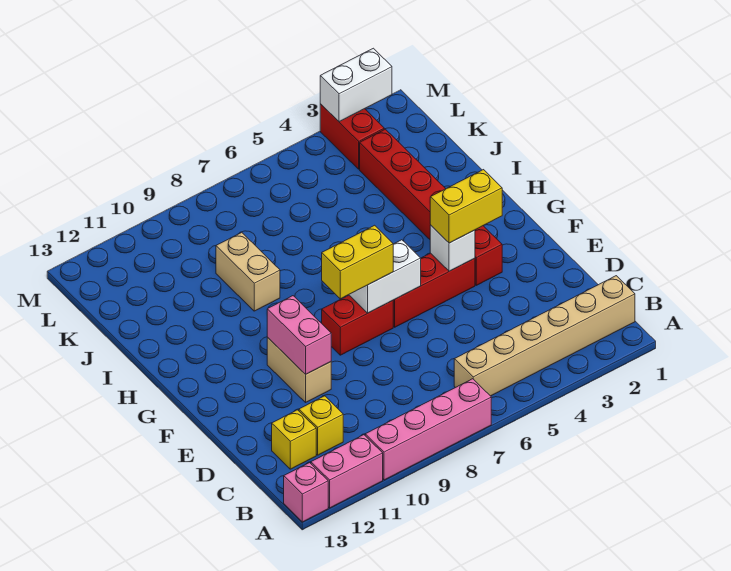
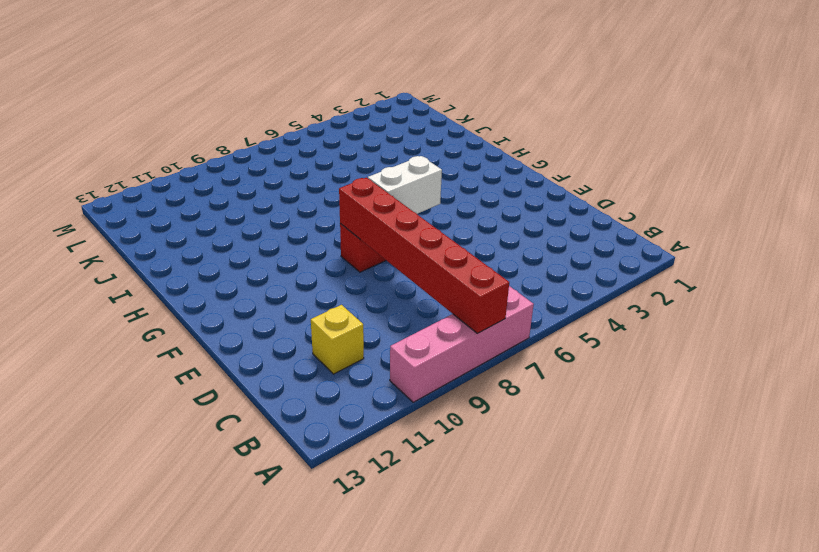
red brick A8:F8 level 2 -> red brick F3:K3 level 1
none -> pink brick A11:A12 level 1
none -> pink brick A13 level 1
none -> tan brick B1:B6 level 1

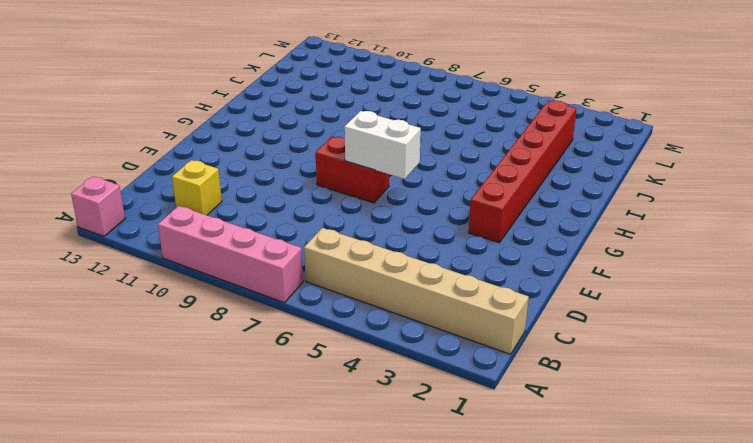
none -> pink brick A11:A12 level 1
none -> yellow brick C12 level 1
none -> tan brick E10:F10 level 1

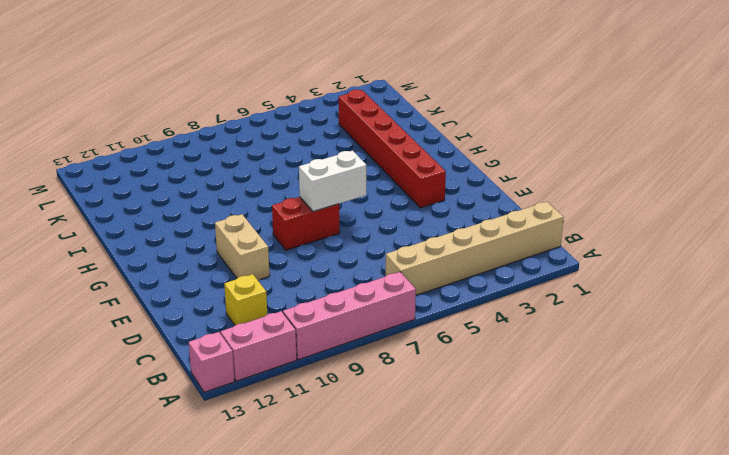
none -> yellow brick C12 level 1
none -> red brick F4:F6 level 1
none -> tan brick I9:J9 level 1

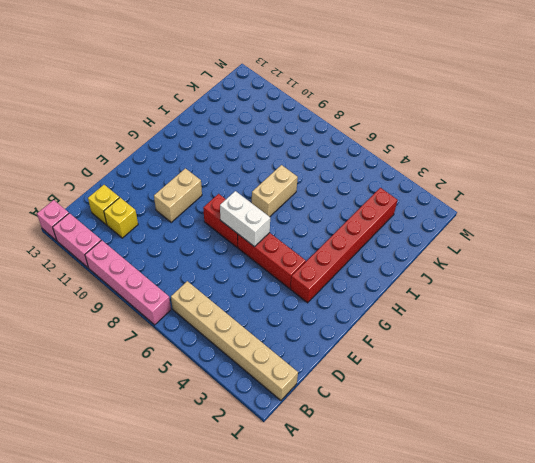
tan brick H7:I7 level 1 -> tan brick I9:J9 level 1
none -> red brick L3:M3 level 1
none -> pink brick E10:F10 level 2
none -> white brick F4 level 2

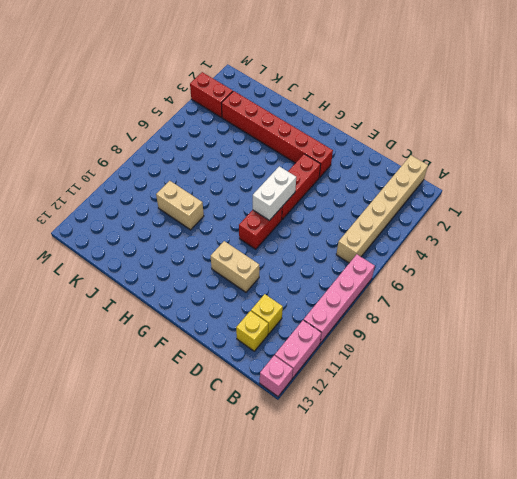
none -> pink brick E10:F10 level 2
none -> white brick F4 level 2
none -> white brick M2:M3 level 2

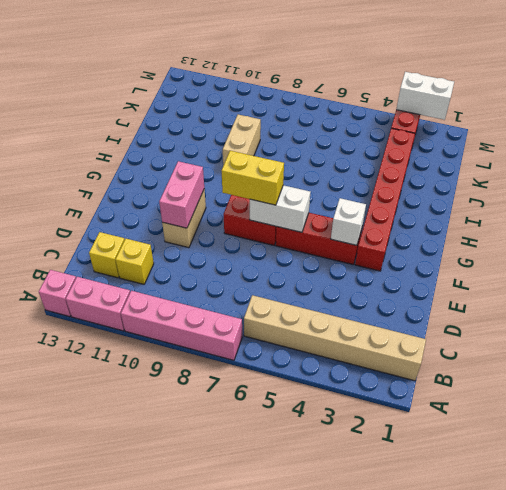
none -> yellow brick F3:F4 level 3

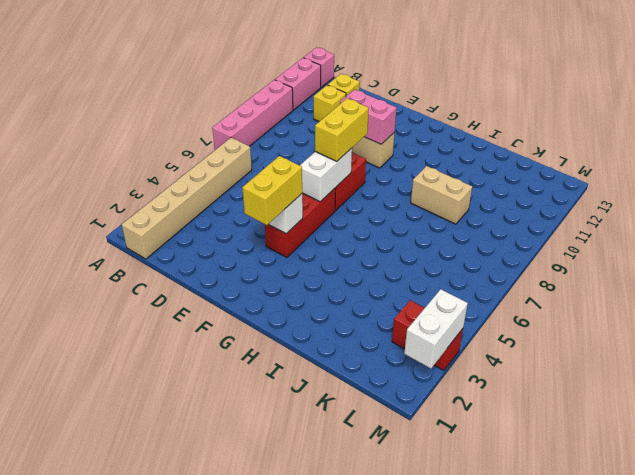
none -> red brick F3:K3 level 1

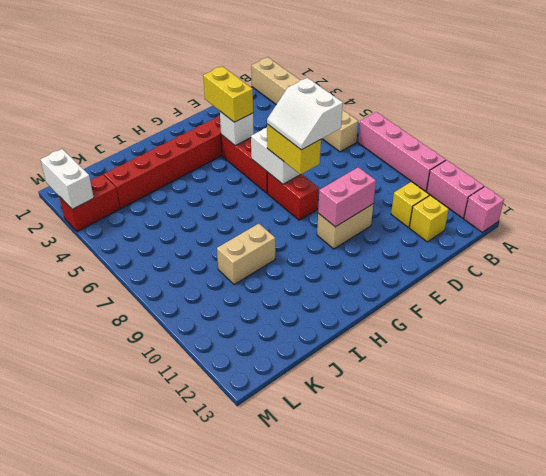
white slope E7:F8 level 4 top E -> none

